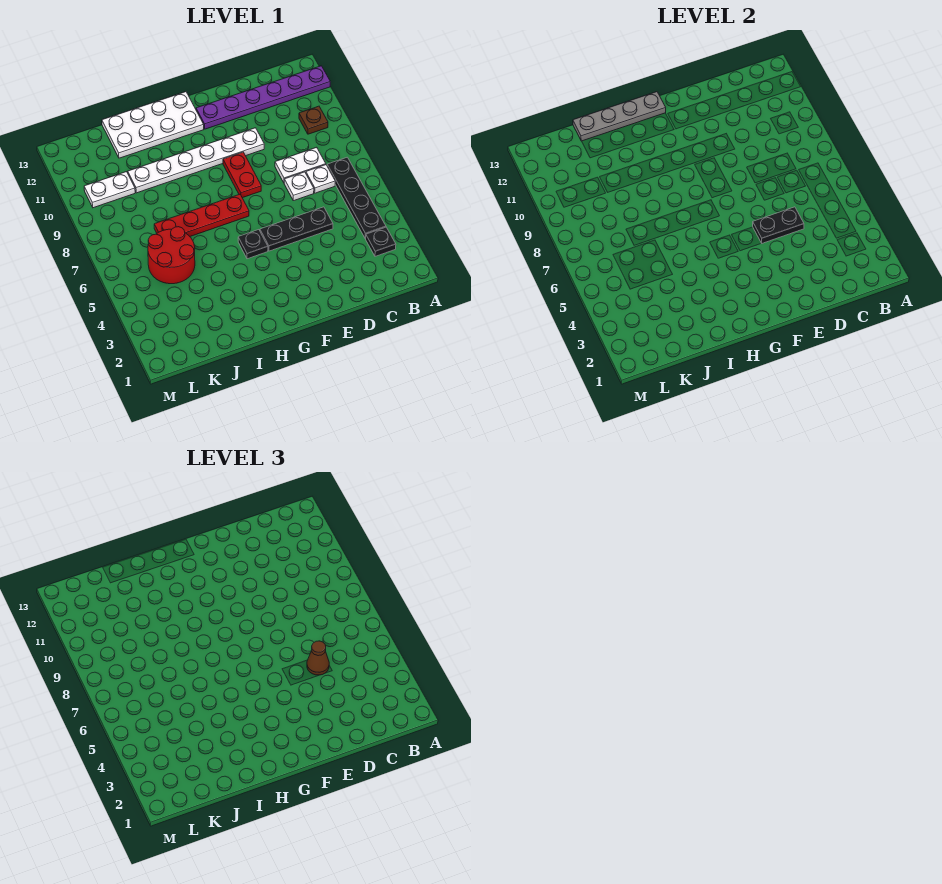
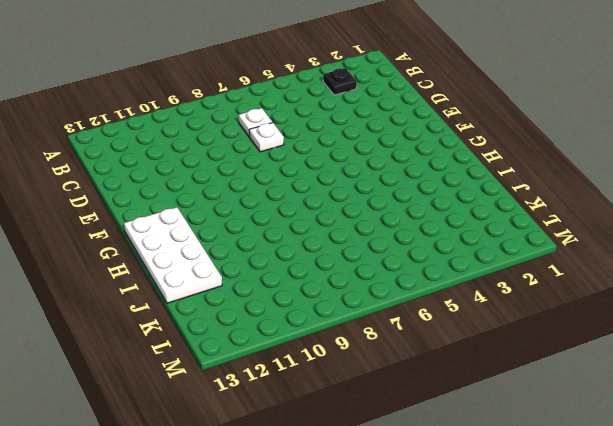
none -> purple plate A12:F12 level 1
none -> black plate B4:B7 level 1
none -> brown plate B10 level 1

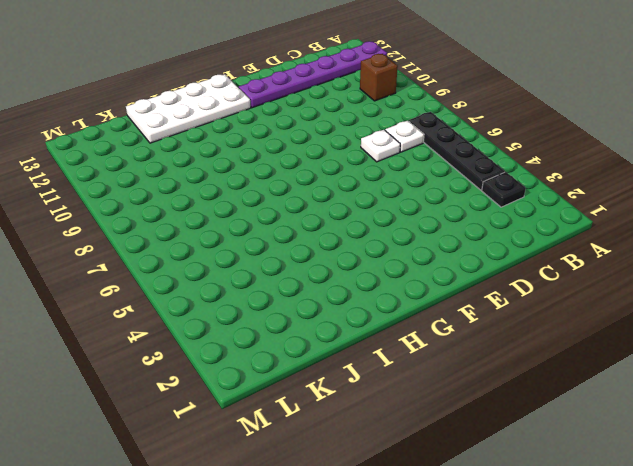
brown brick B10 level 1 -> brown plate B10 level 1
none -> white plate C8:D8 level 1
none -> black plate D5:F5 level 1
none -> white plate E10:J10 level 1

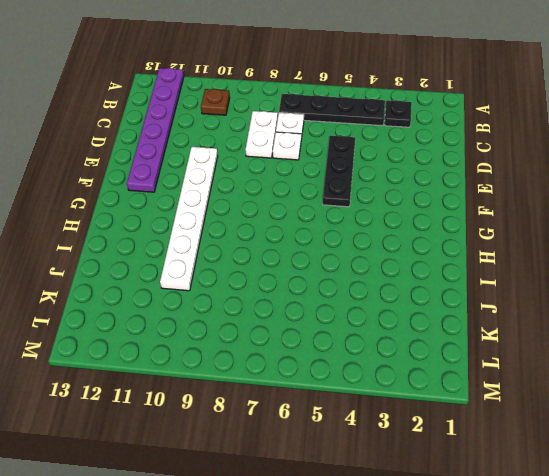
none -> red plate F8:F9 level 1
none -> black plate G5 level 1
none -> red plate G7:J7 level 1

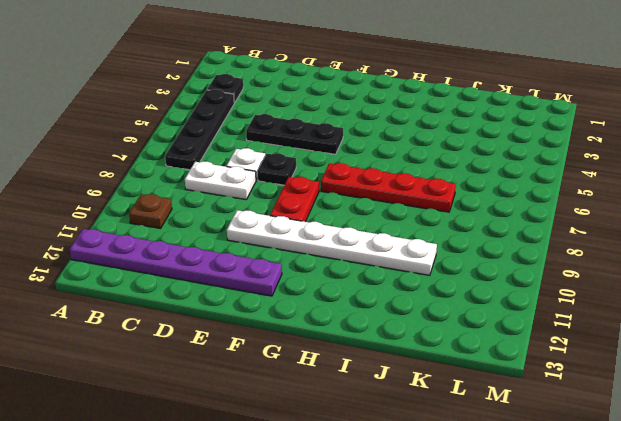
black plate E7 level 1 -> black plate G5 level 1
none -> white plate C7 level 1
none -> white plate G12:J13 level 1
none -> red round brick J5:K6 level 1

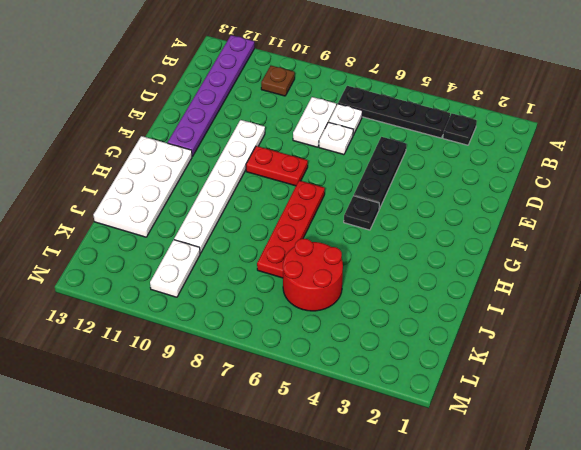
none -> black plate D5:E5 level 2
none -> grey plate G13:J13 level 2
none -> brown cone D5 level 3

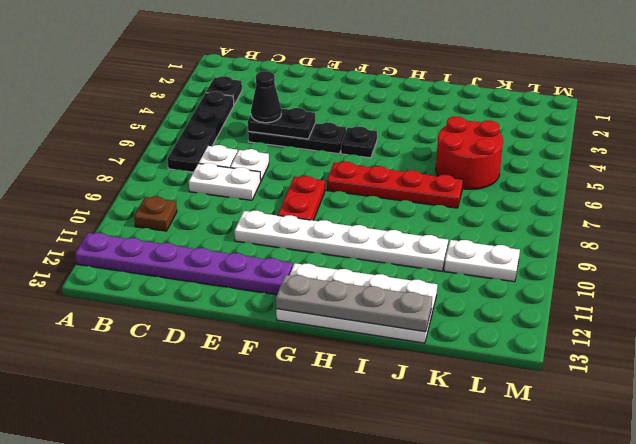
black cone D5 level 3 -> brown cone D5 level 3

